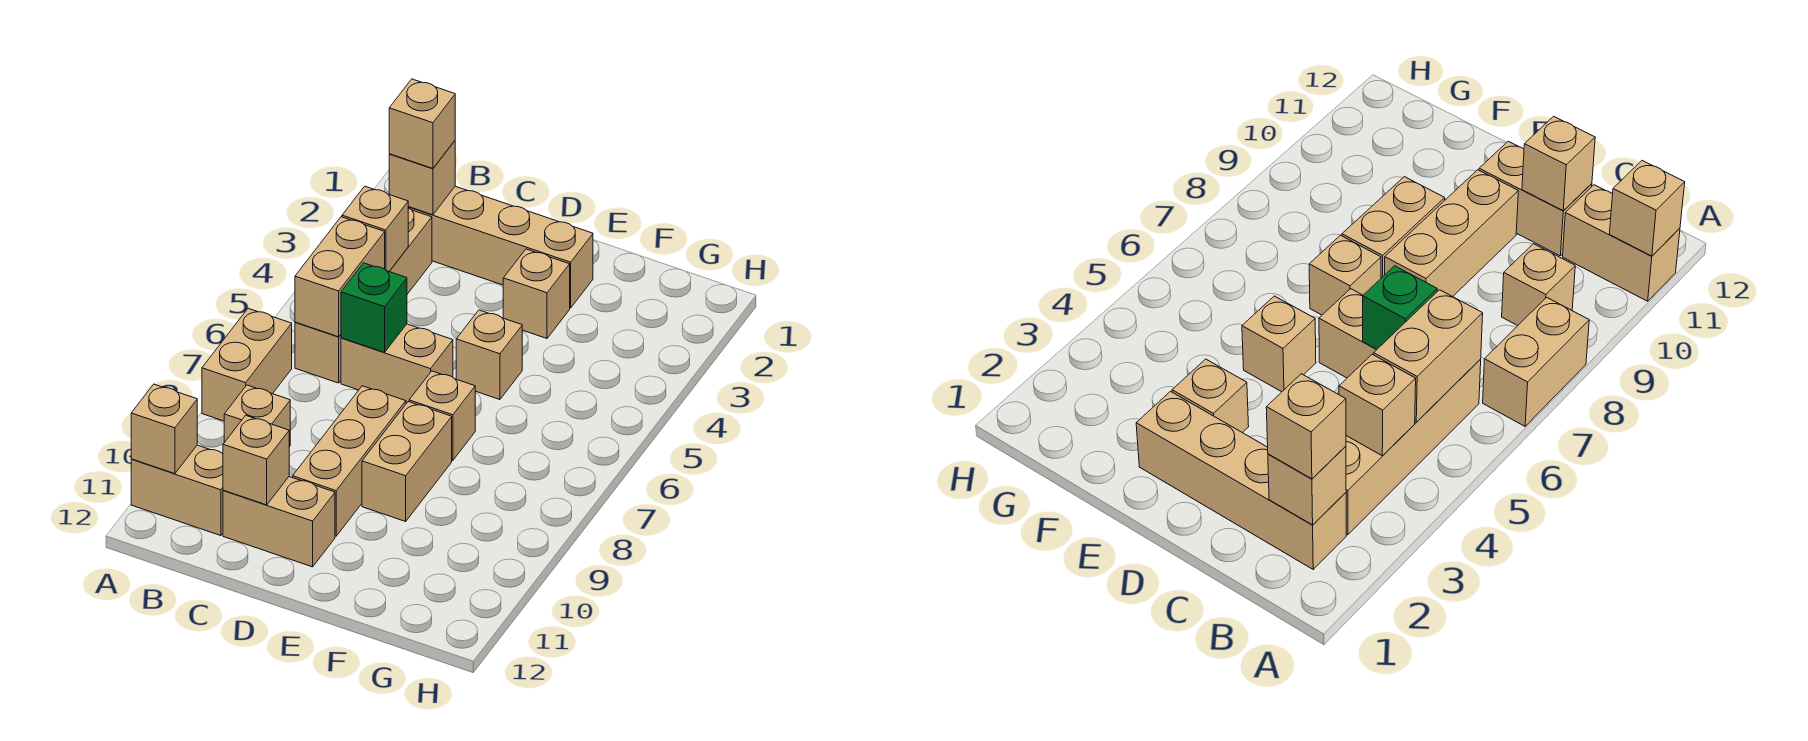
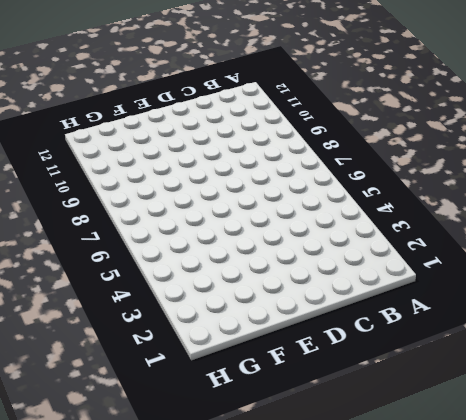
none -> tan brick A7:A8 level 1
none -> tan brick A11:B11 level 1
none -> tan brick B2:E2 level 1

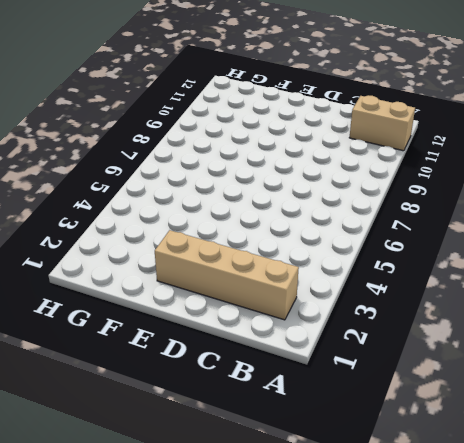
none -> tan brick A7:A8 level 1
none -> tan brick B3:B6 level 1
none -> tan brick B9 level 1

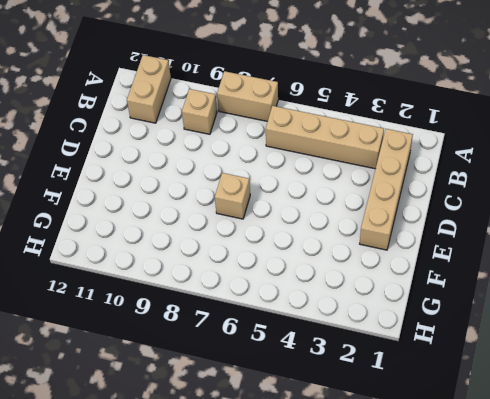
none -> tan brick C6:D6 level 1
none -> tan brick C11:D11 level 1
none -> tan brick D8:D10 level 1

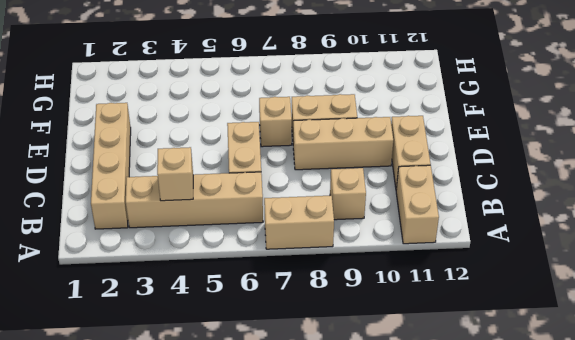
none -> tan brick E3 level 1
none -> tan brick E5 level 1
none -> tan brick A11 level 2

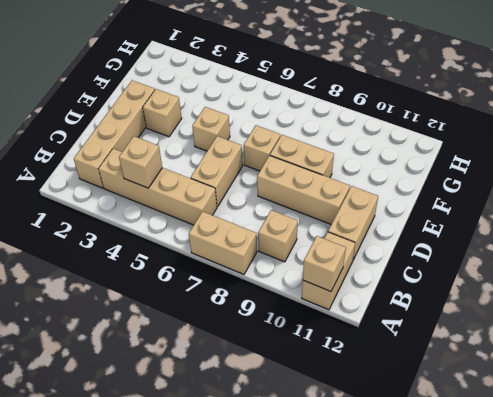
none -> tan brick B2 level 2
none -> tan brick B5:B6 level 2
none -> green brick C6 level 2

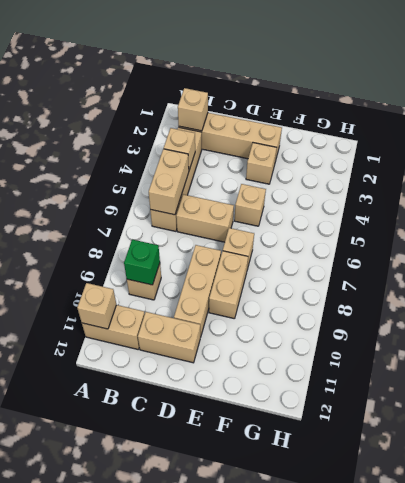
green brick B9 level 2 -> green brick C6 level 2
none -> tan brick A7:A8 level 1
none -> tan brick C11 level 2
none -> tan brick B2 level 3

